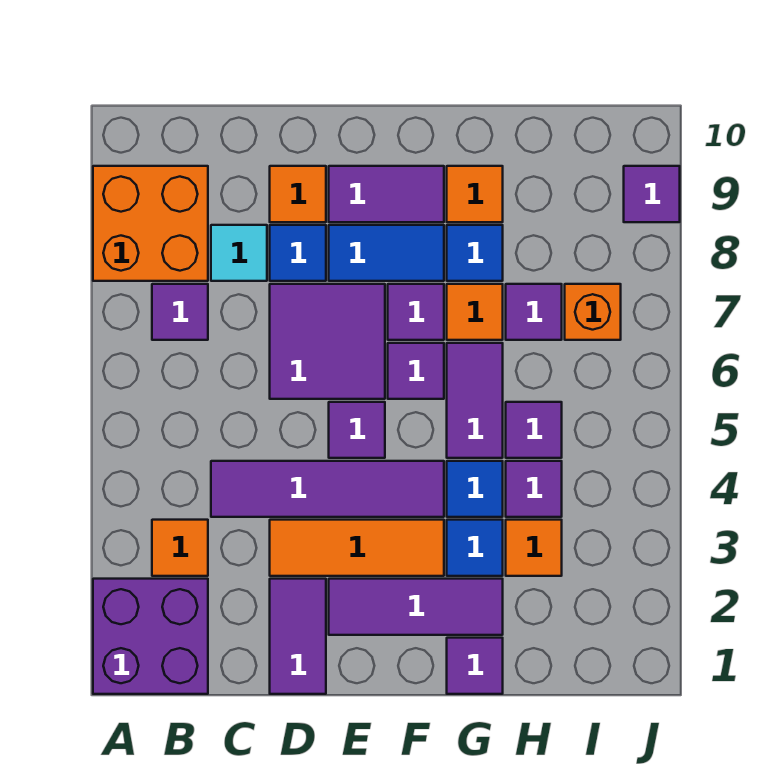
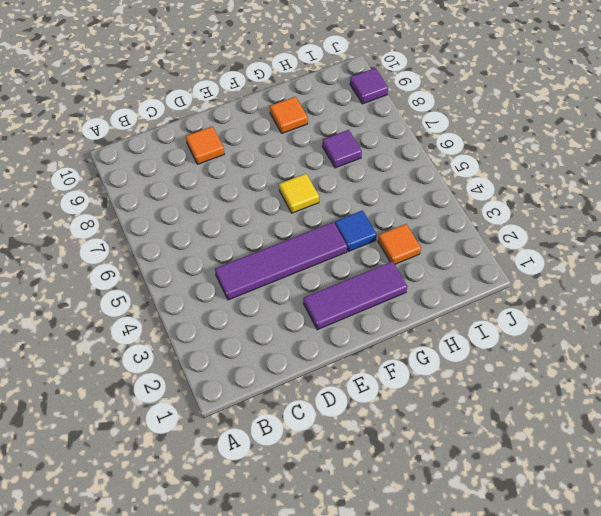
yellow tile F6 level 1 -> purple tile F6 level 1
none -> purple brick A1:B2 level 1
none -> orange brick A8:B9 level 1
none -> orange tile B3 level 1
none -> purple tile B7 level 1

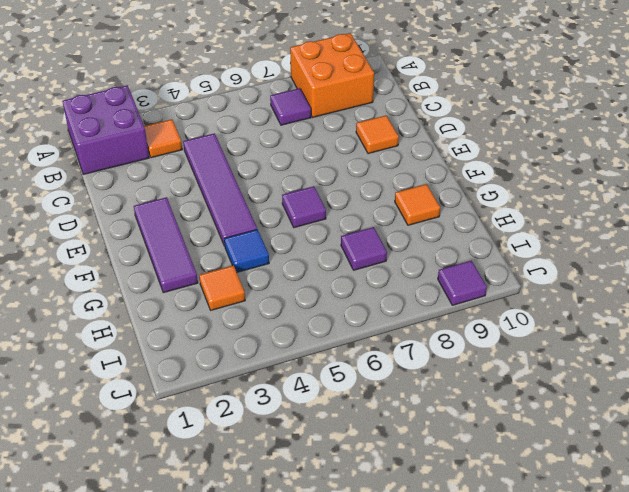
none -> cyan tile C8 level 1
none -> purple tile D1:D2 level 1
none -> orange tile D3:F3 level 1
none -> purple tile D6:E7 level 1

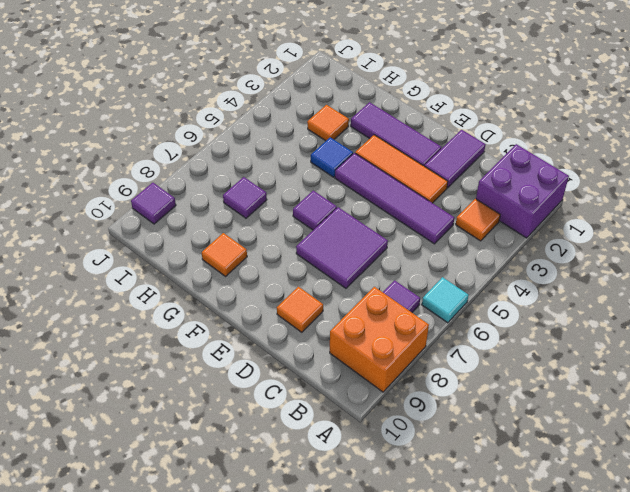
cyan tile A6 level 1 -> cyan tile C8 level 1
none -> blue tile D8 level 1
none -> purple tile E5 level 1
none -> blue tile E8:F8 level 1
none -> purple tile E9:F9 level 1

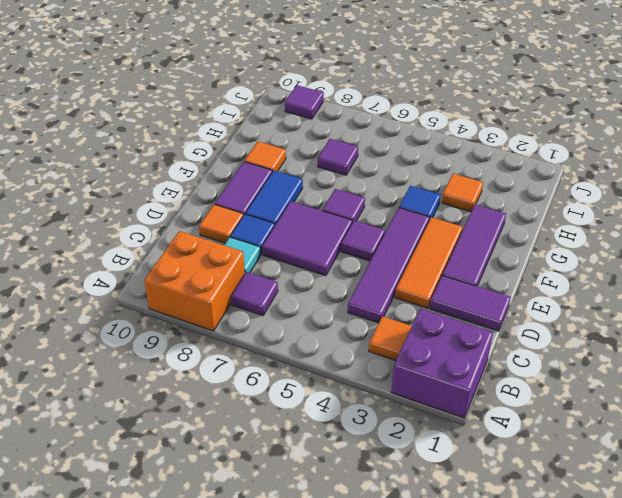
none -> purple tile F7 level 1
none -> purple tile G1 level 1
none -> blue tile G3 level 1
none -> purple tile G5:G6 level 1

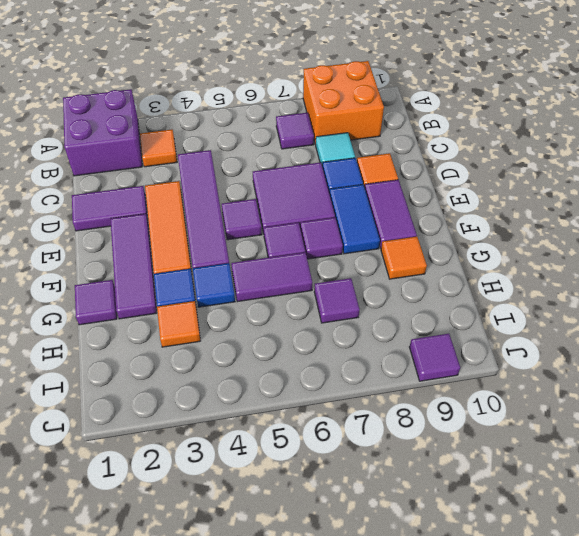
none -> orange tile G7 level 1
none -> blue tile G8 level 1
none -> purple tile H4 level 1
none -> purple tile H5 level 1

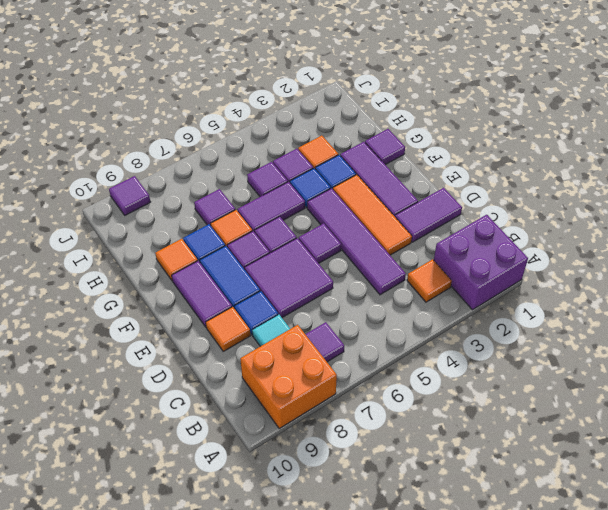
none -> orange brick I7 level 1

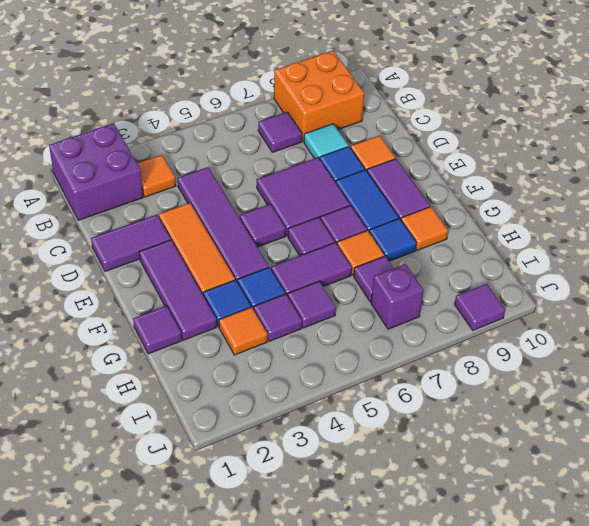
purple brick I7 level 1 -> orange brick I7 level 1

